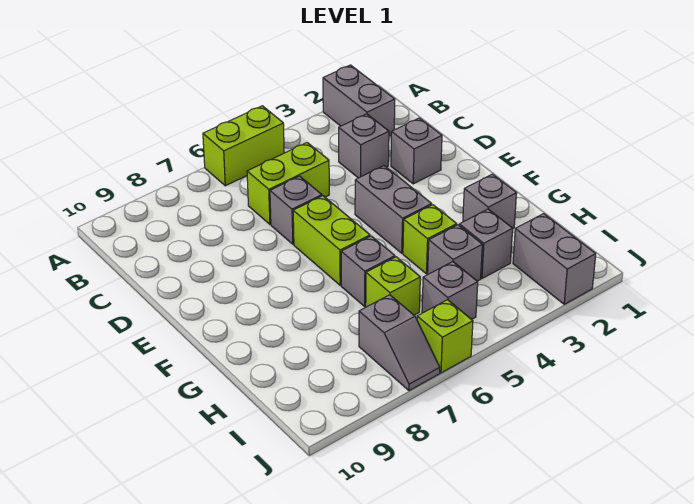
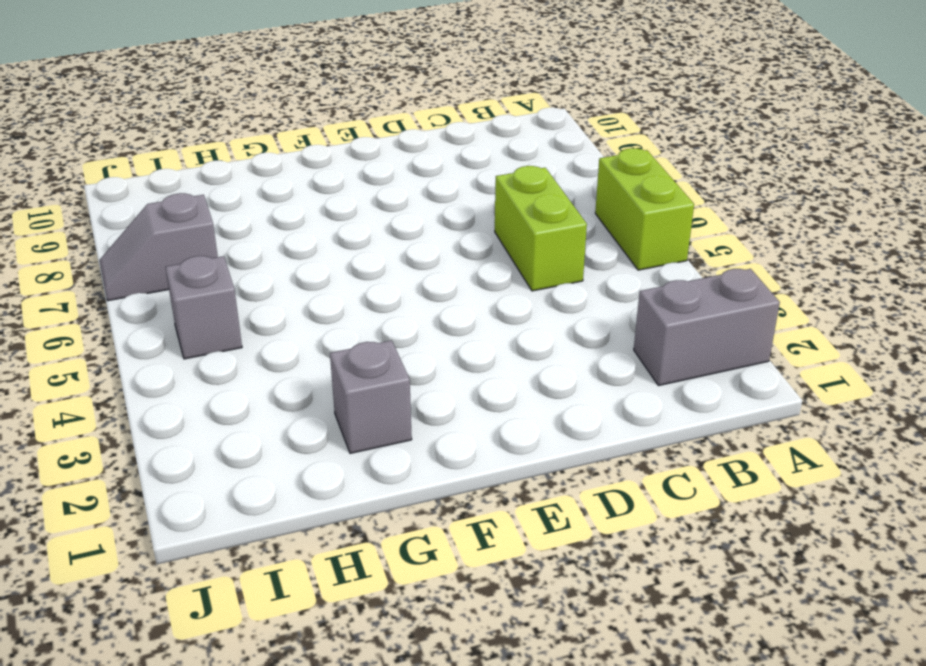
none -> grey brick C3 level 1
none -> grey brick D2 level 1
none -> grey brick D6 level 1

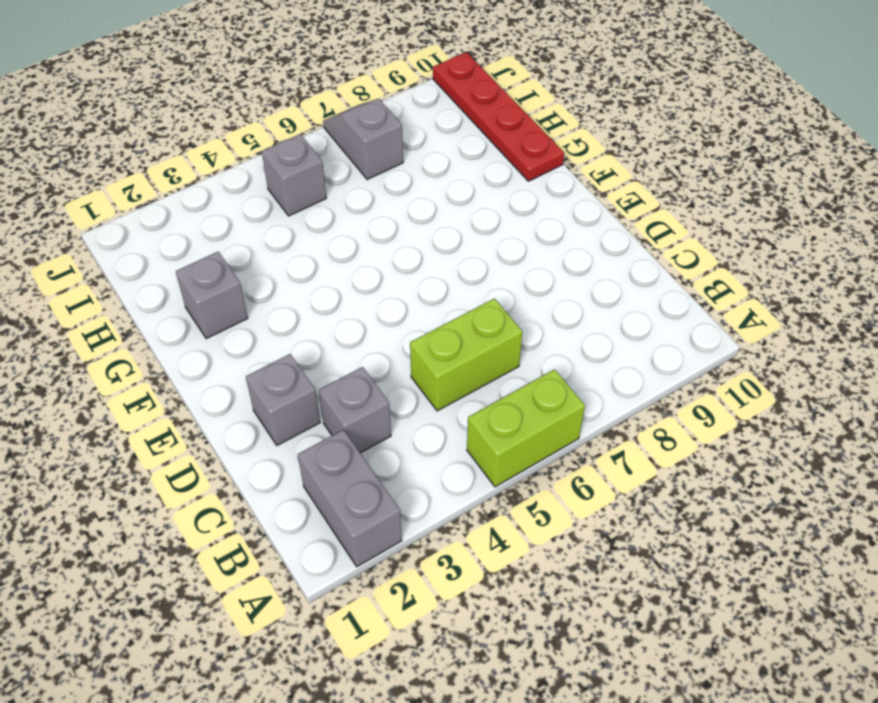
red plate G10:J10 level 1 -> none
none -> grey brick D6 level 1
none -> grey brick E4:F4 level 1
none -> lime brick E6:F6 level 1

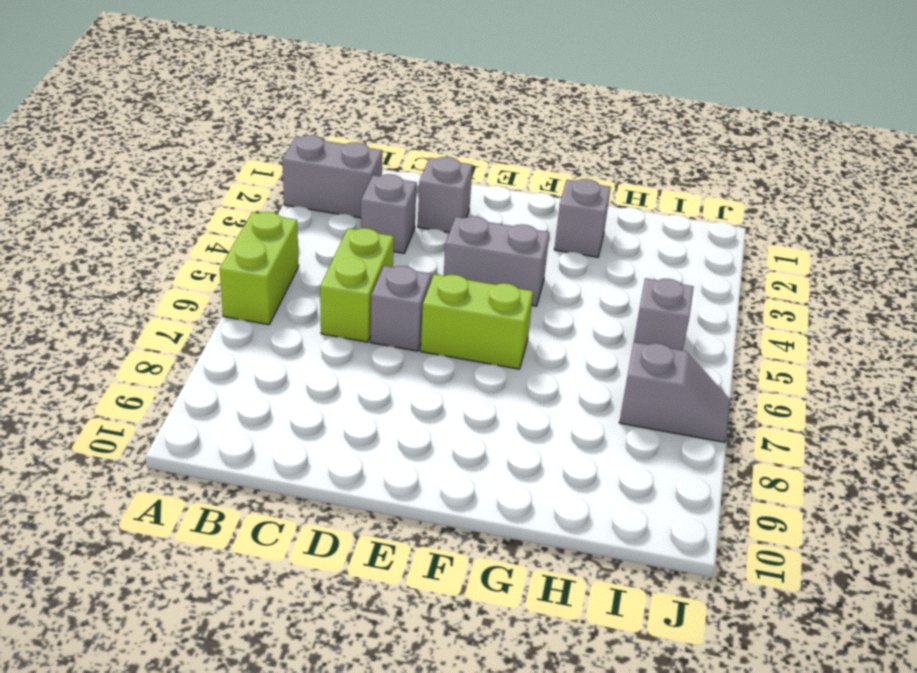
none -> lime brick G4 level 1
none -> grey brick G6 level 1
none -> grey brick H3 level 1

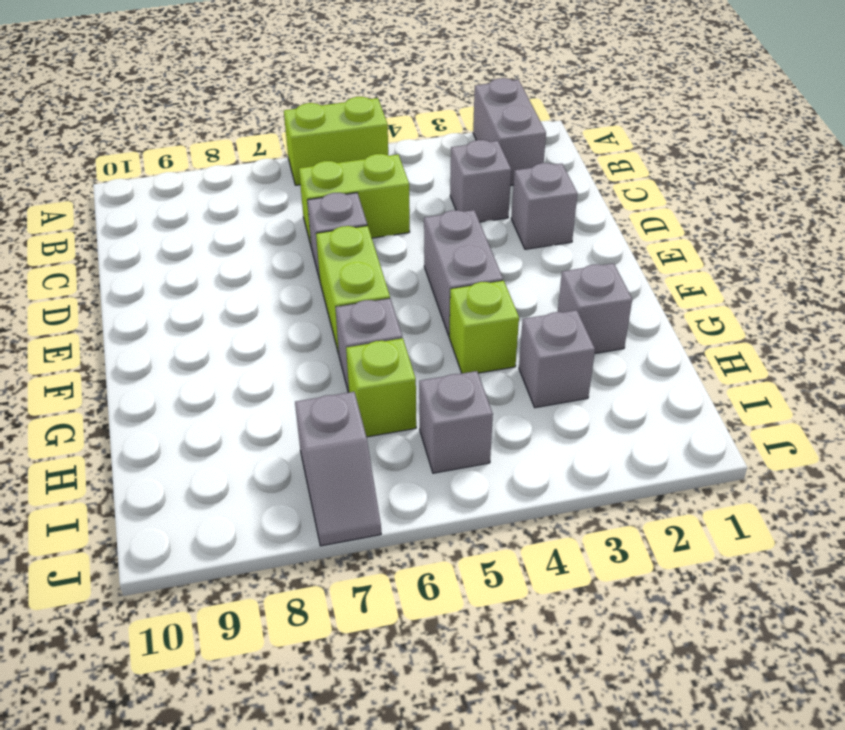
none -> grey brick H4 level 1
none -> grey brick I2:J2 level 1
none -> lime brick J6 level 1

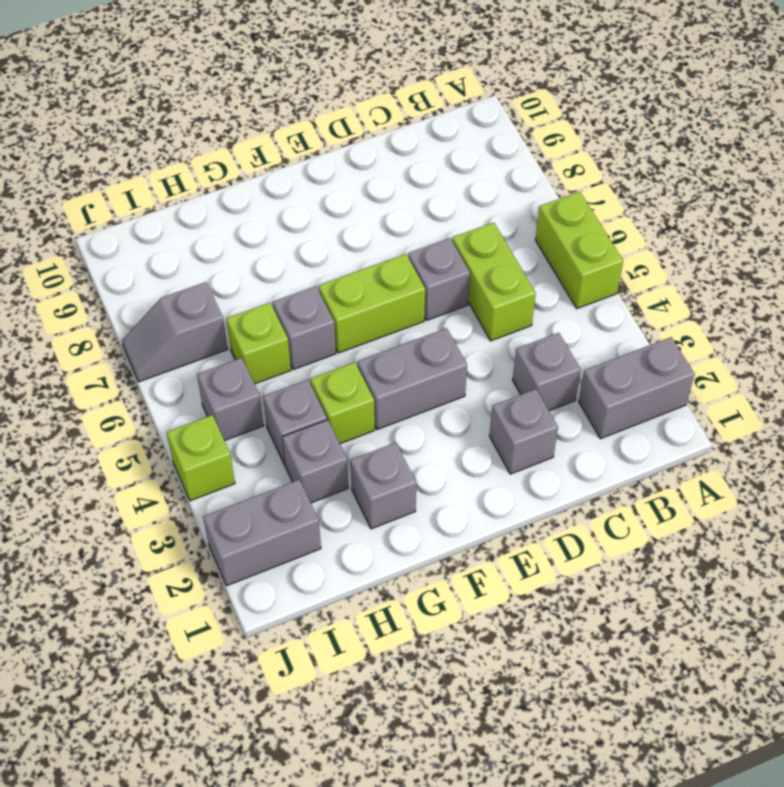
lime brick J4 level 1 -> lime brick J6 level 1

